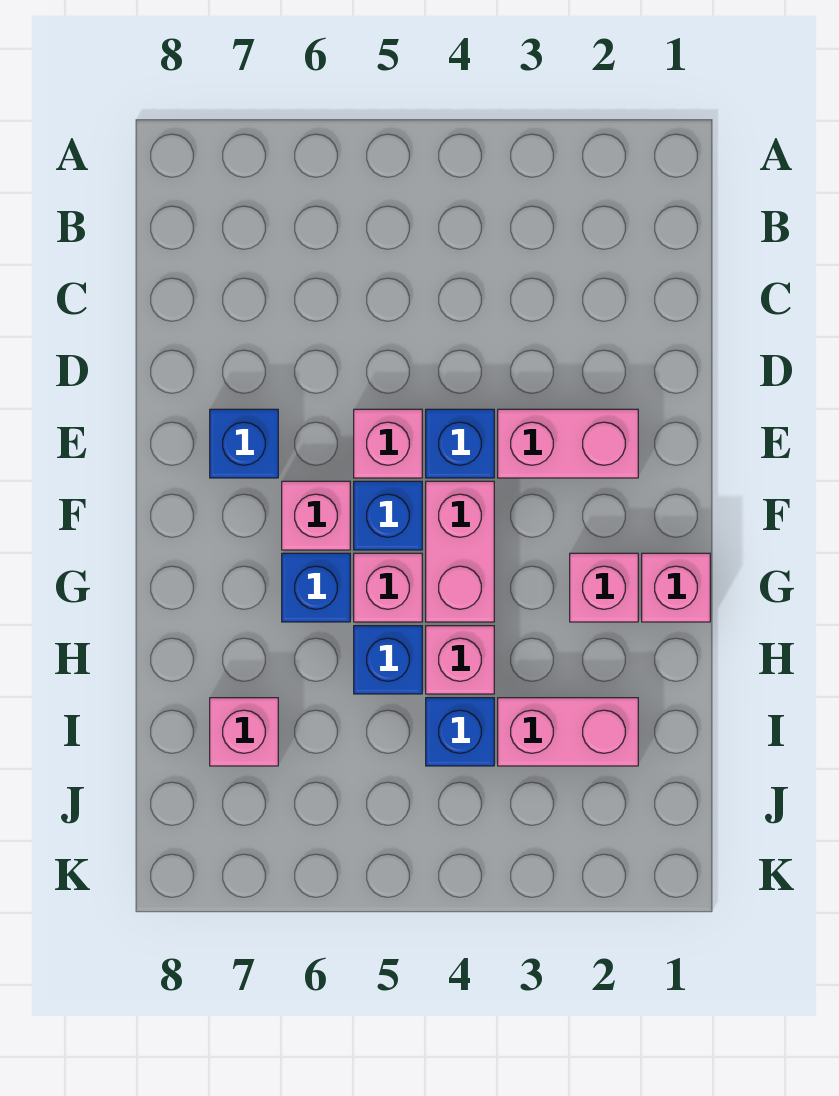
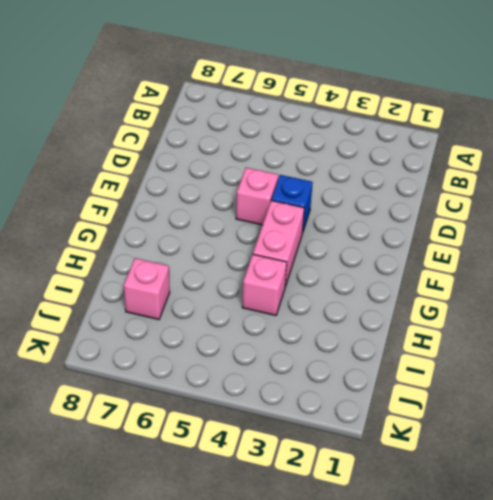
none -> pink brick E2:E3 level 1
none -> blue brick E7 level 1
none -> blue brick F5 level 1

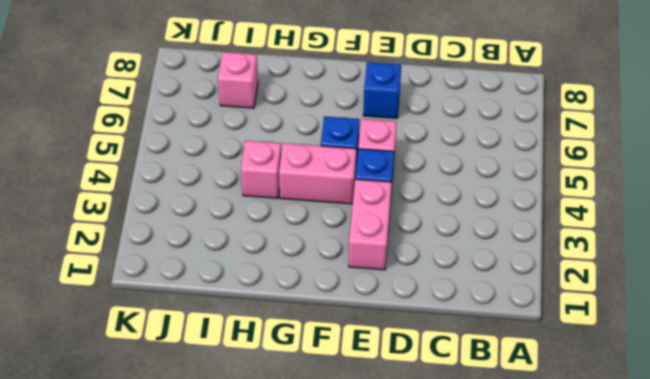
none -> pink brick F6 level 1
none -> pink brick G1 level 1
none -> pink brick G2 level 1

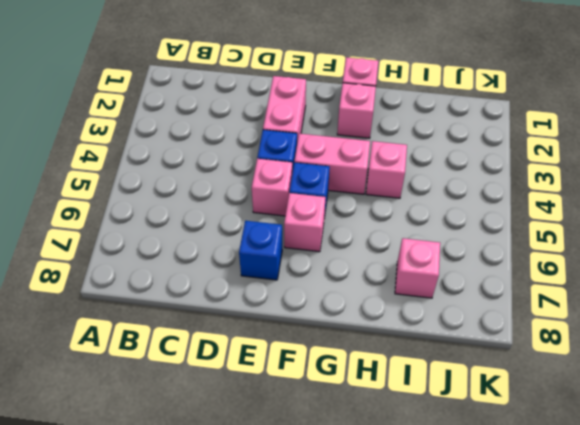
none -> pink brick G5 level 1
none -> blue brick G6 level 1
none -> blue brick H5 level 1

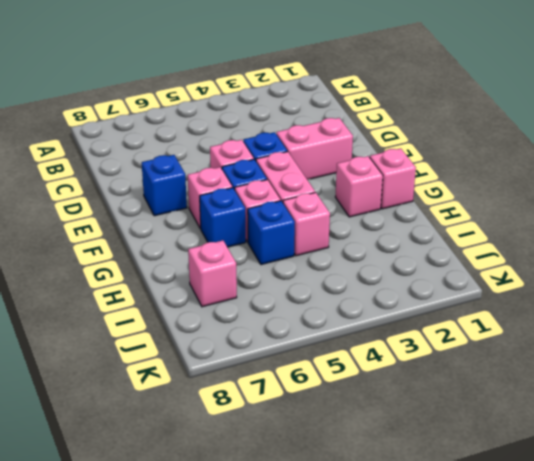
none -> pink brick I2:I3 level 1
none -> blue brick I4 level 1

